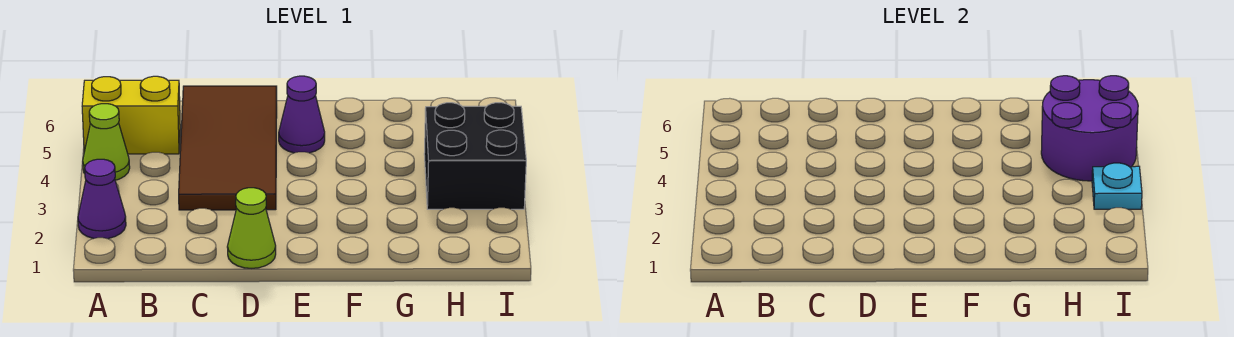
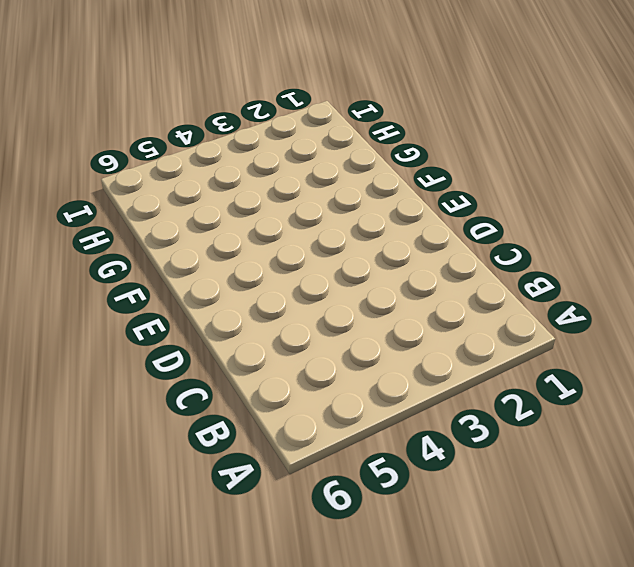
none -> purple cone A2 level 1
none -> lime cone A4 level 1

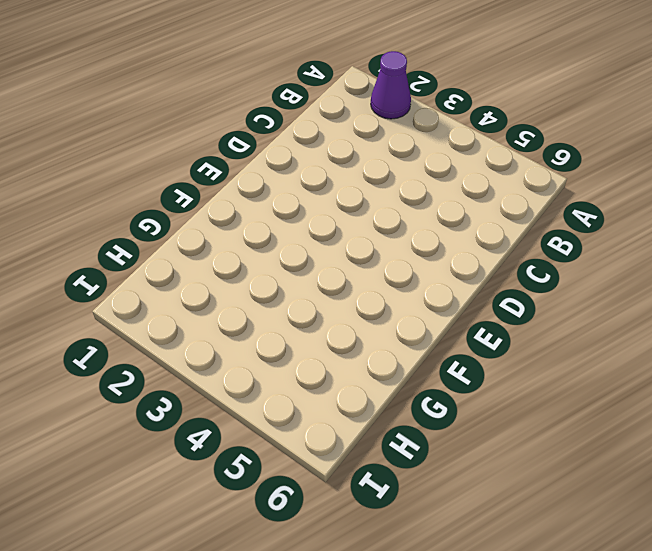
none -> lime cone A4 level 1
none -> yellow brick A5:B5 level 1

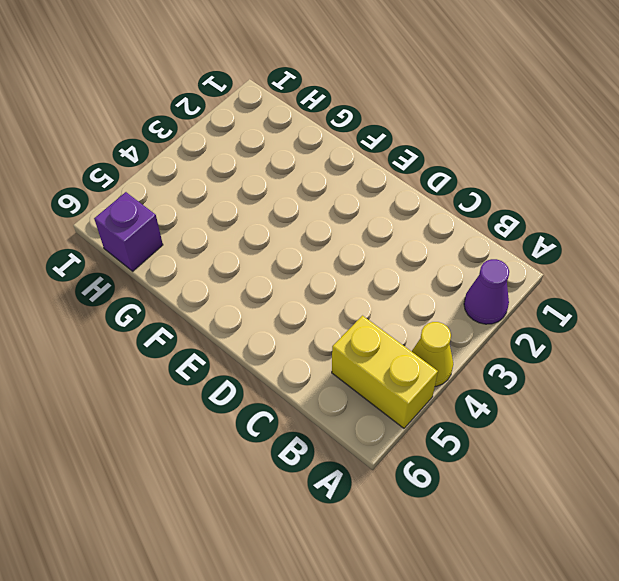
yellow cone A4 level 1 -> lime cone A4 level 1
purple brick H6 level 1 -> none
none -> brown tile C3:D6 level 1
none -> lime cone D1 level 1

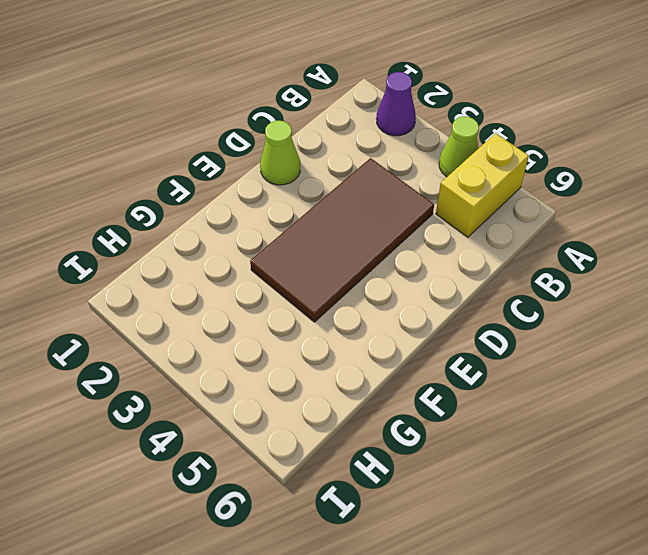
brown tile C3:F4 level 1 -> brown tile C3:D6 level 1
none -> purple cone E5 level 1
none -> black brick H3:I4 level 1

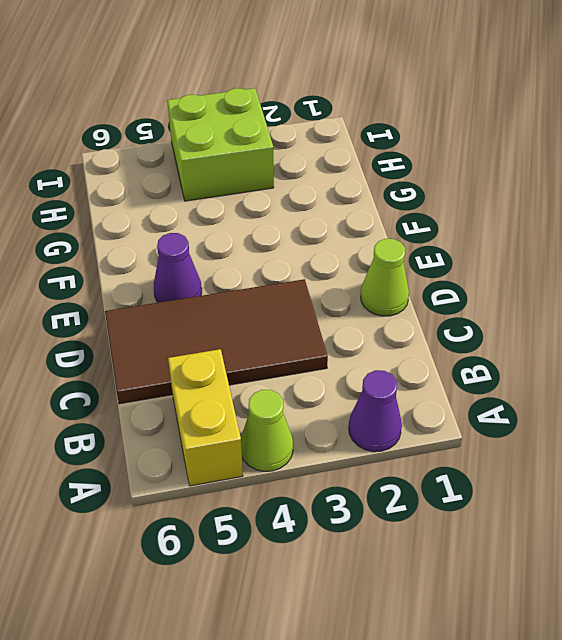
lime brick H3:I4 level 1 -> black brick H3:I4 level 1
none -> purple round brick H4:I5 level 2
none -> cyan plate I3 level 2

